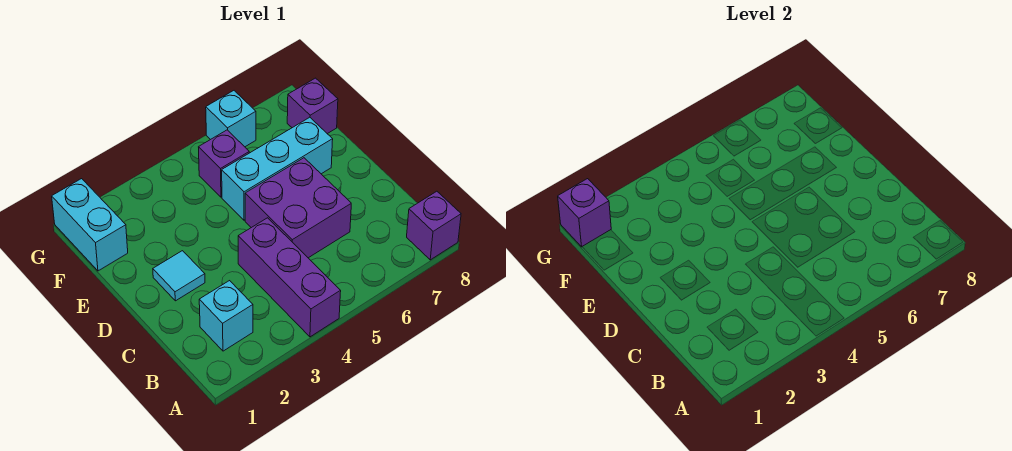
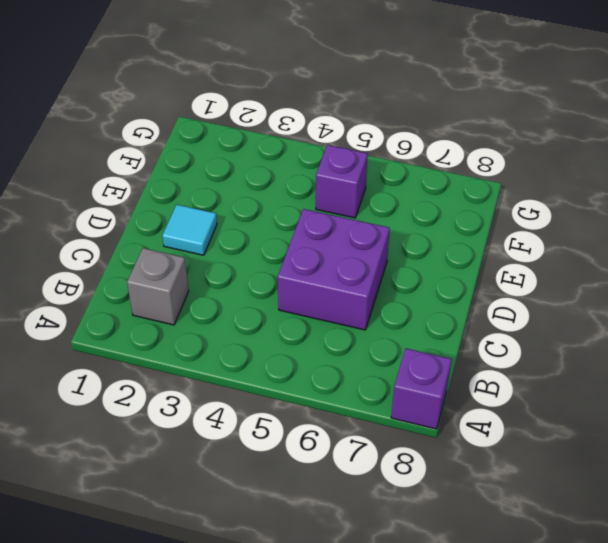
grey brick B2 level 1 -> cyan brick B2 level 1
none -> purple brick A4:C4 level 1
none -> cyan brick E5:E7 level 1

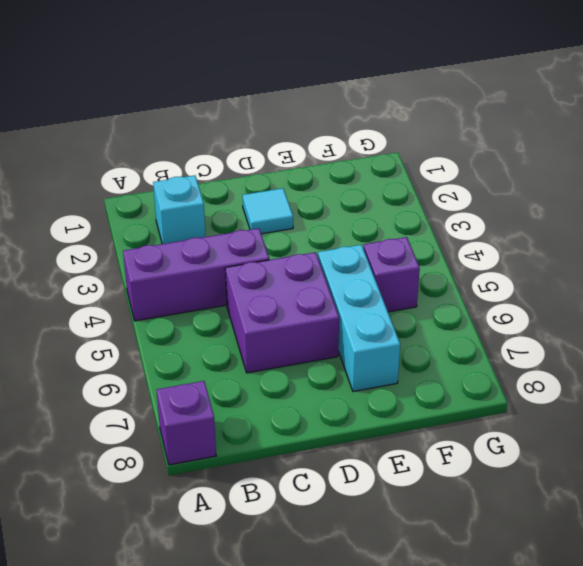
none -> cyan brick F1:G1 level 1
none -> purple brick F8 level 1

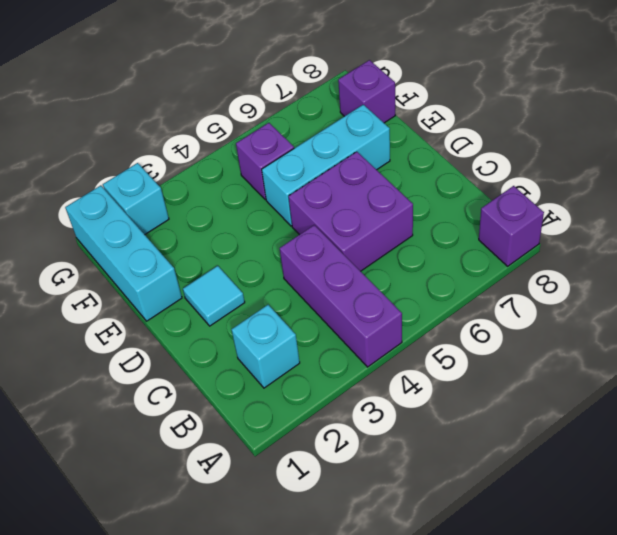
cyan brick E1:G1 level 1 -> cyan brick F1:G1 level 1
cyan brick G2 level 1 -> cyan brick G6 level 1
none -> purple brick G1 level 2

